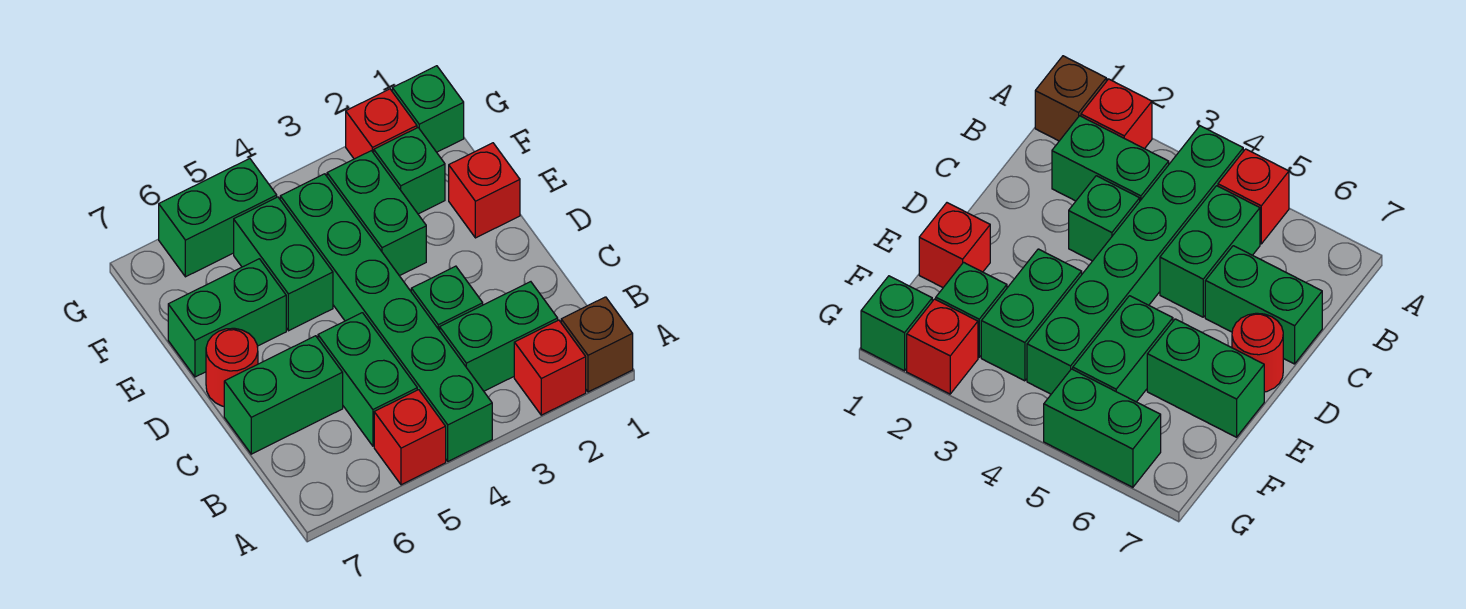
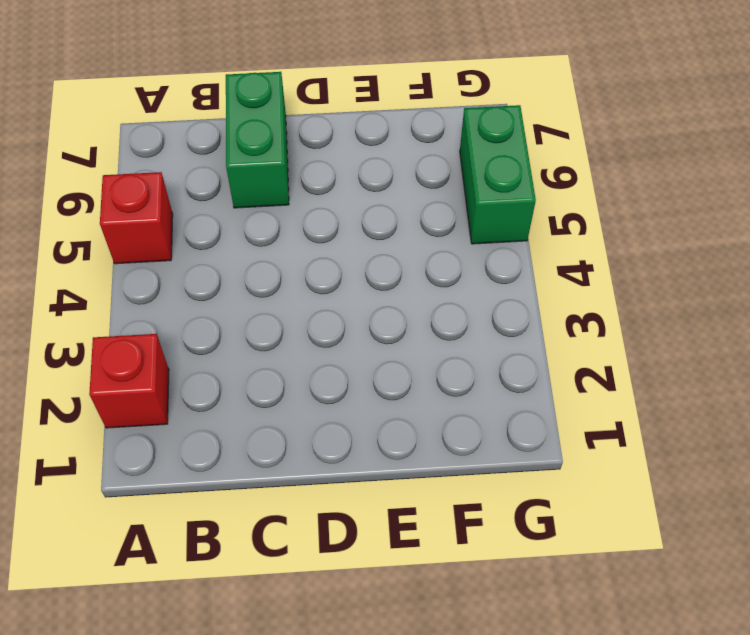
none -> brown brick A1 level 1
none -> green brick A4:F4 level 1
none -> green brick B2:B3 level 1

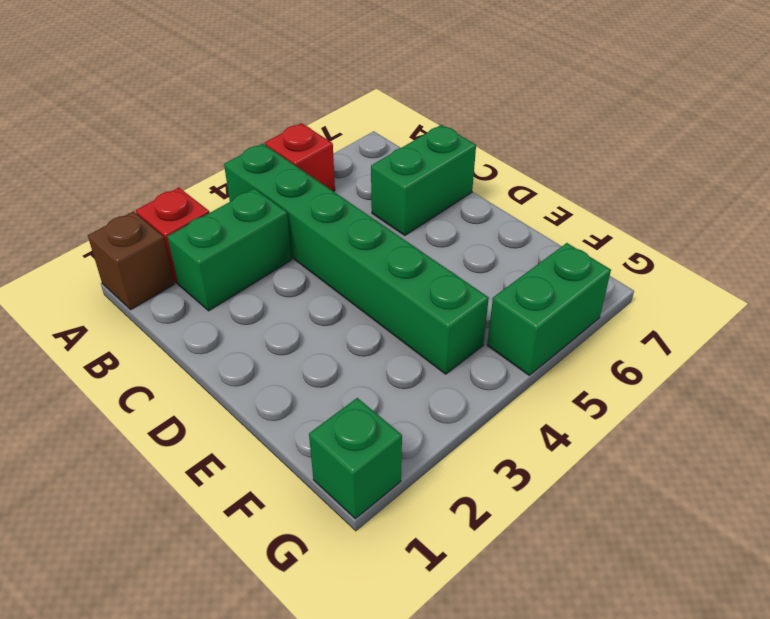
none -> green brick B5:C5 level 1
none -> green brick C3 level 1
none -> red round brick D7 level 1

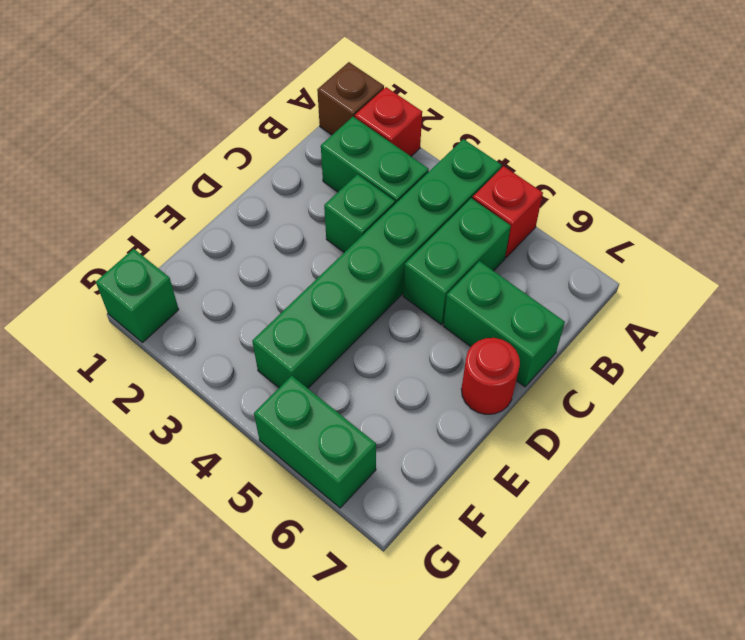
none -> red brick E1 level 1
none -> green brick E3:F3 level 1
none -> green brick E5:F5 level 1

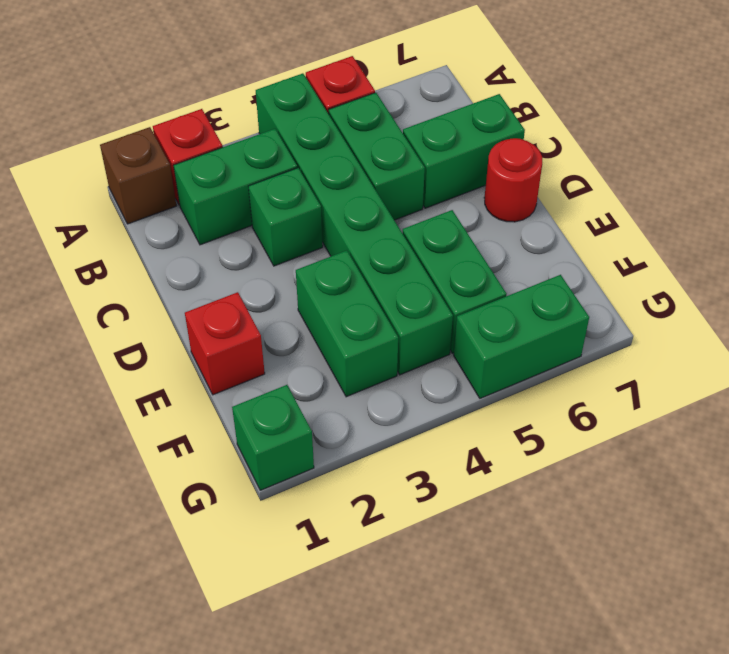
none -> green brick E6:E7 level 1
none -> green brick F2 level 1
none -> red brick G2 level 1

